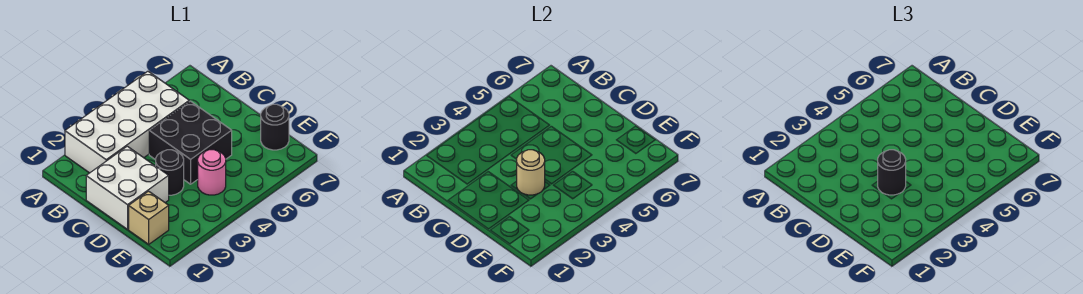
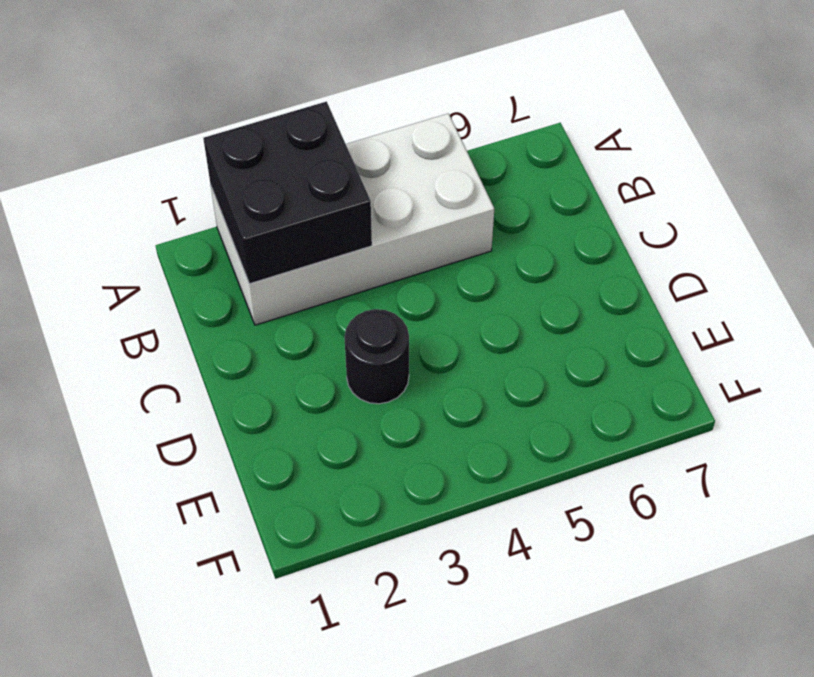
black brick A2:B3 level 2 -> black brick C4:D5 level 1
none -> white brick C1:D2 level 1
none -> tan brick E1 level 1

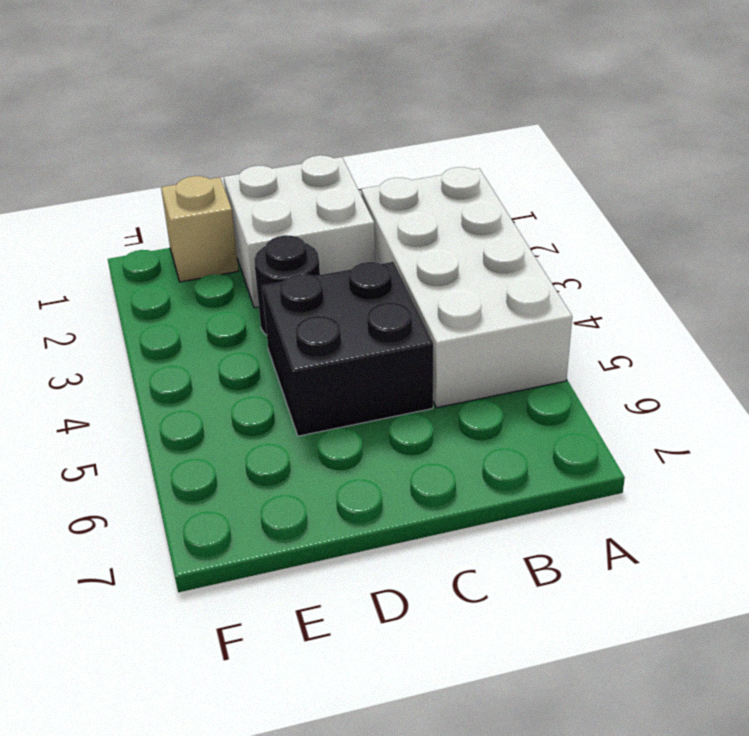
none -> pink round brick E4 level 1
none -> black round brick E7 level 1

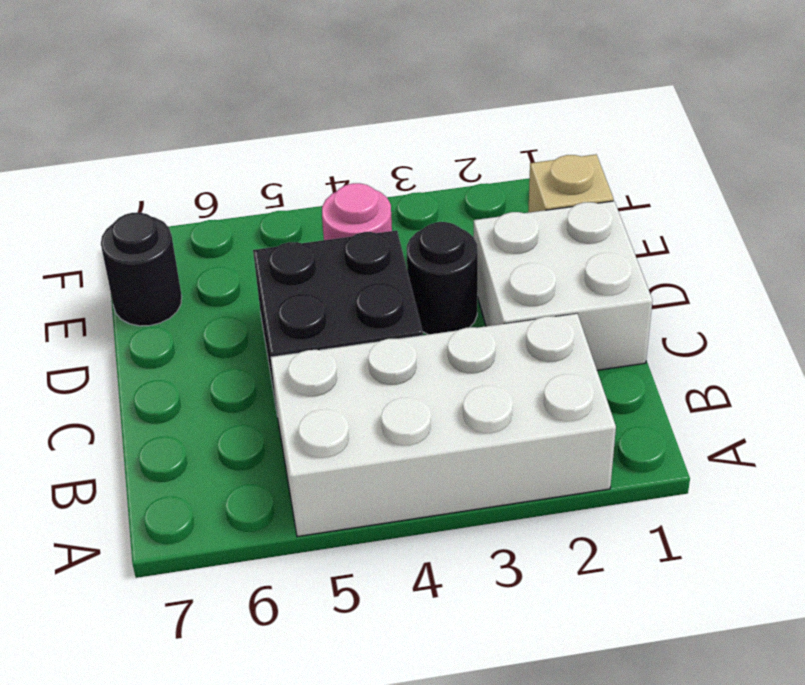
none -> tan round brick D3 level 2
none -> black round brick D3 level 3

